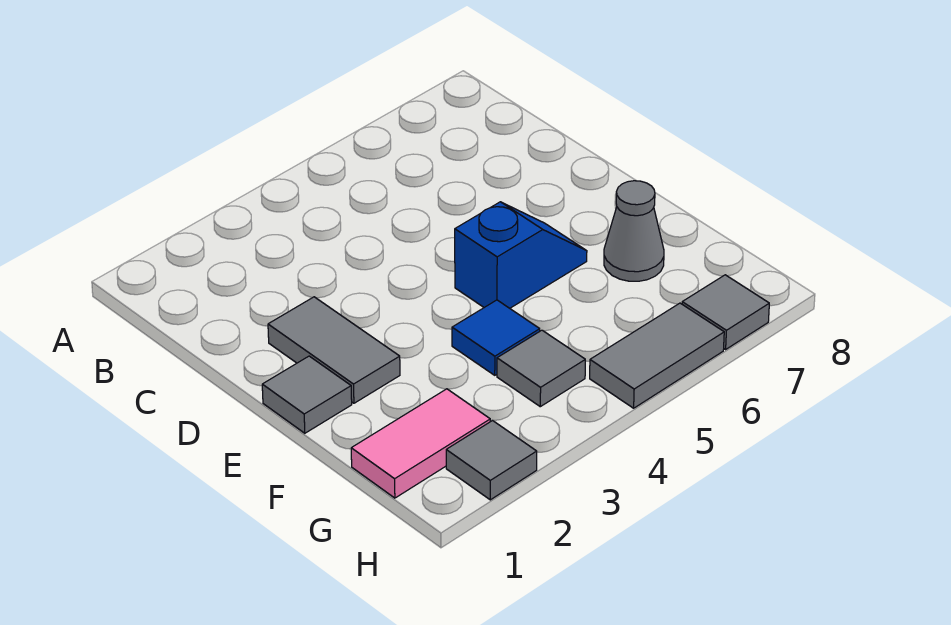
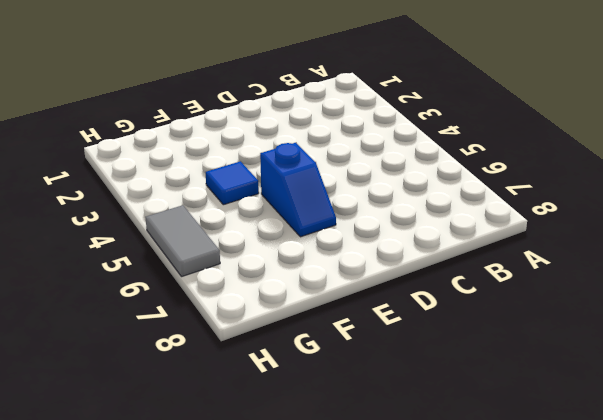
none -> grey tile D2:E2 level 1
none -> grey tile E1 level 1

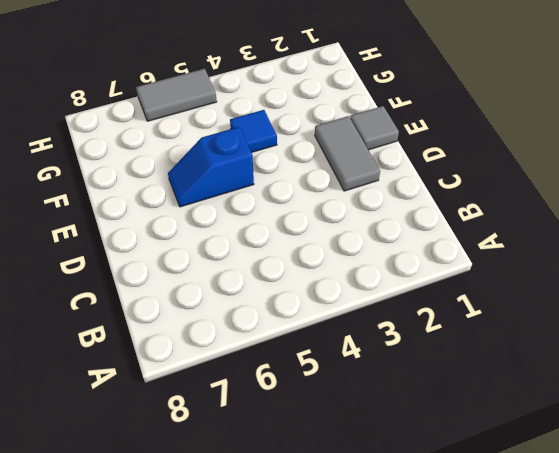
none -> grey cone F7 level 1
none -> pink tile G1:G2 level 1

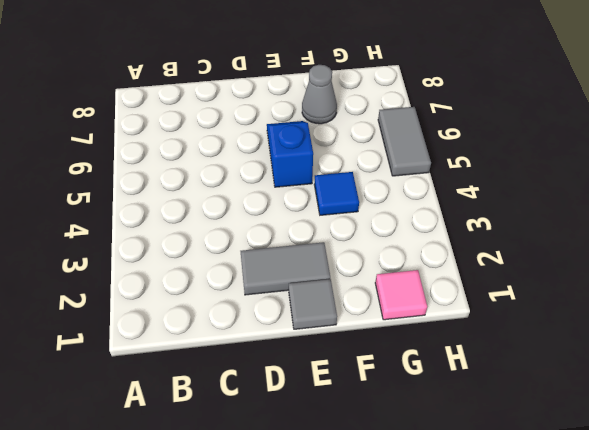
pink tile G1 level 1 -> pink tile G1:G2 level 1
none -> grey tile G4 level 1
none -> grey tile H2 level 1

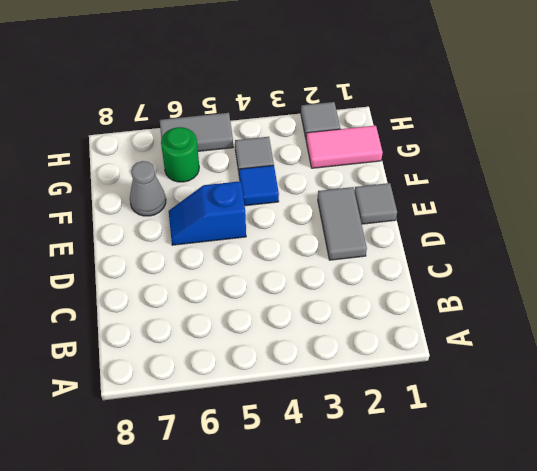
green round brick G6 level 1 -> none
none -> grey tile H7 level 1

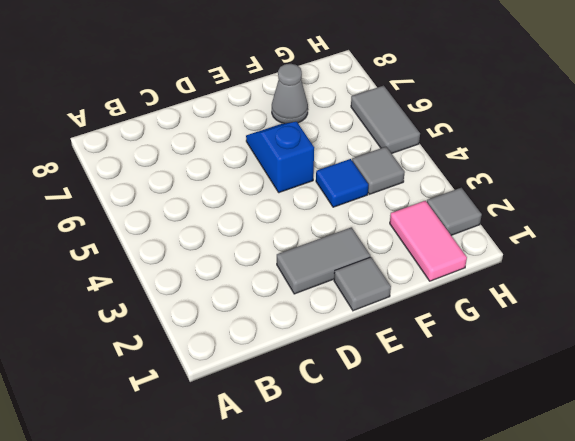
none -> grey tile H7 level 1

